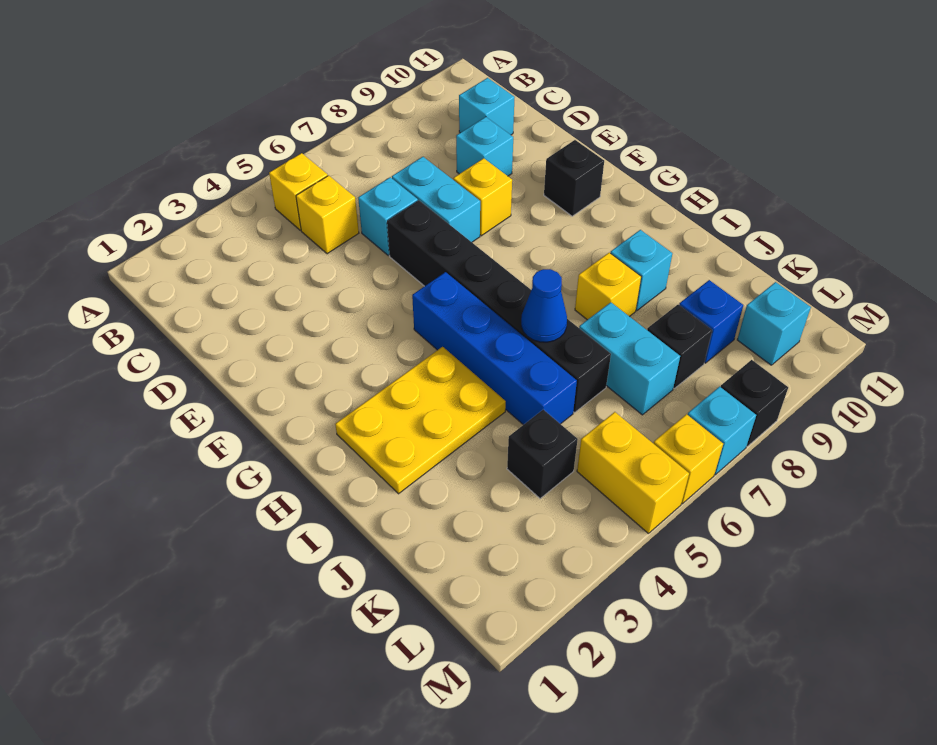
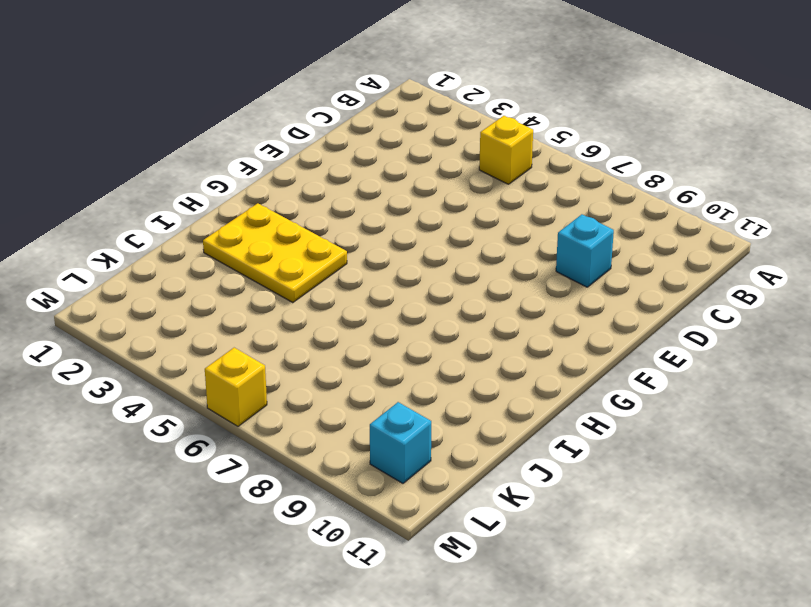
none -> yellow brick C5 level 1
none -> cyan brick C10 level 1
none -> cyan brick D6 level 1

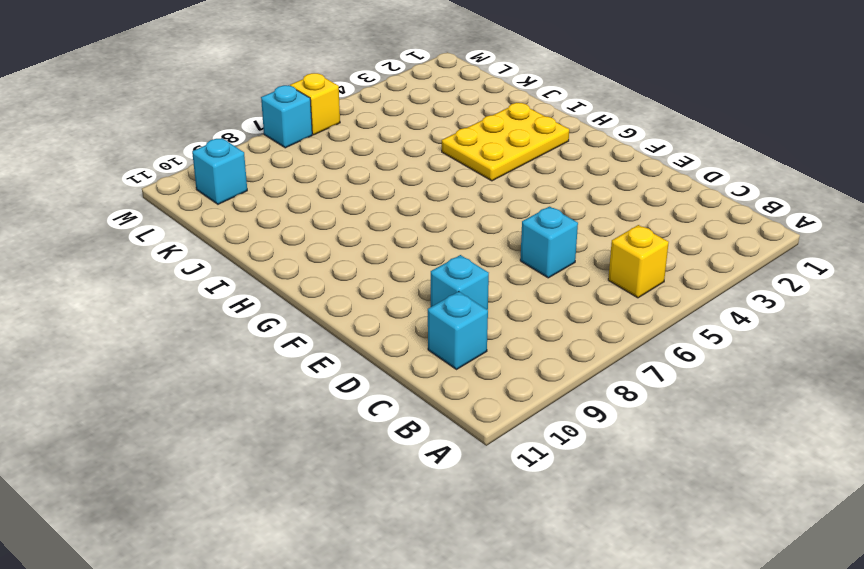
none -> yellow brick C5 level 1
none -> cyan brick D7:E7 level 1
none -> black brick E6:J6 level 1

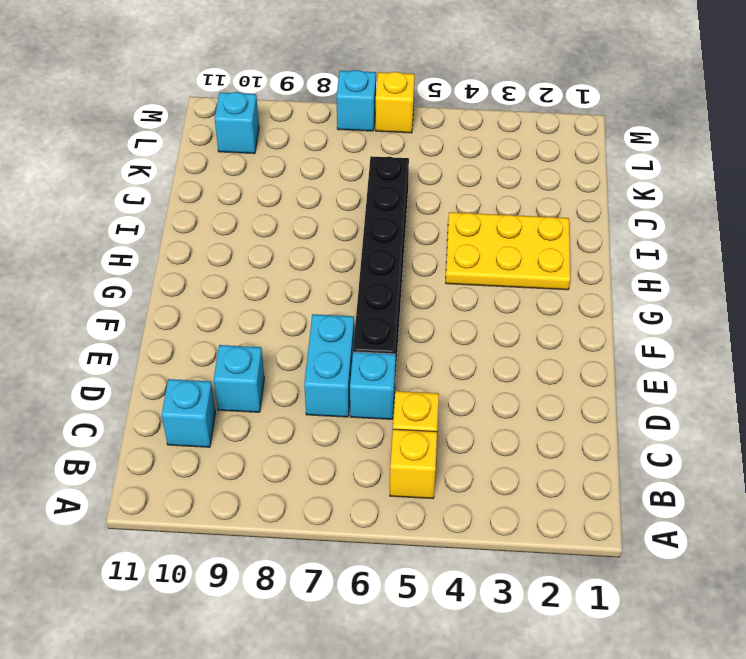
none -> yellow brick E8 level 1
none -> black brick F10 level 1
none -> blue brick G5:J5 level 1

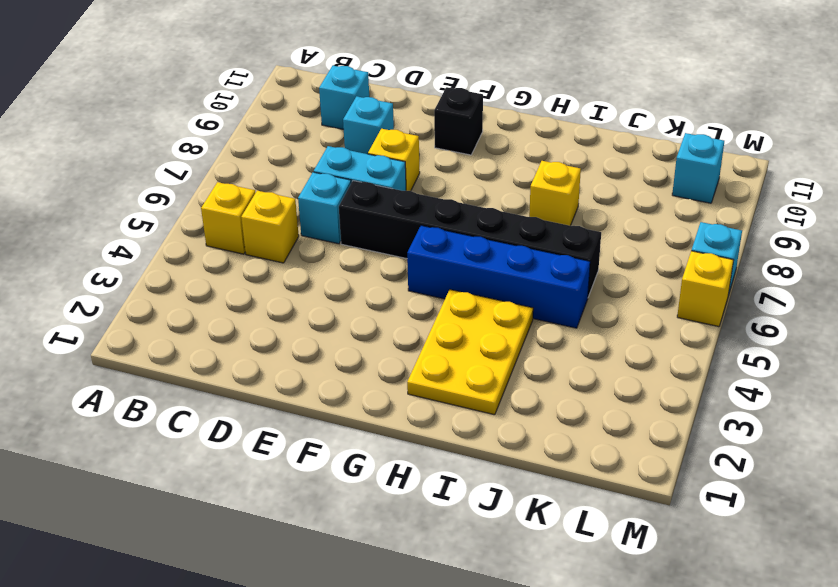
none -> cyan brick I9 level 1
none -> cyan brick J7:K7 level 1
none -> black brick K4 level 1

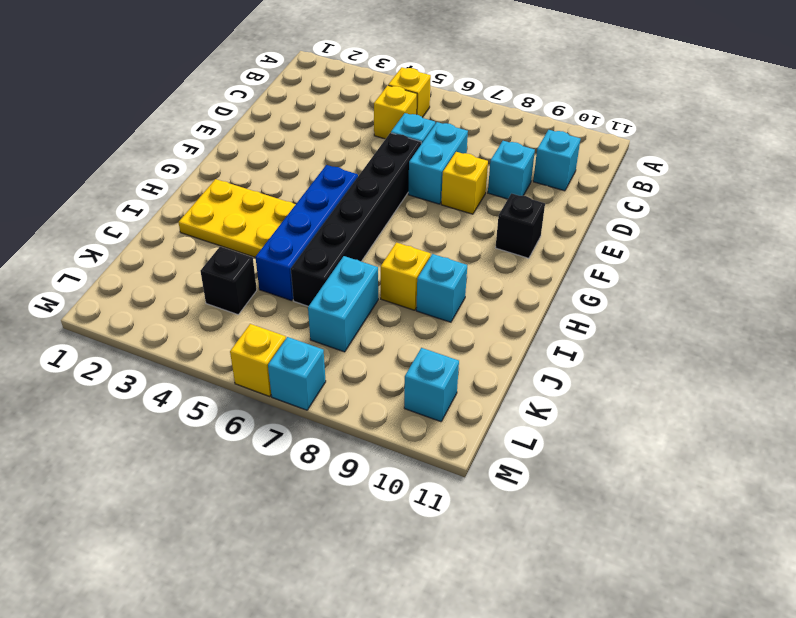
none -> black brick K8 level 1
none -> blue brick K9 level 1
none -> yellow brick L5:M5 level 1

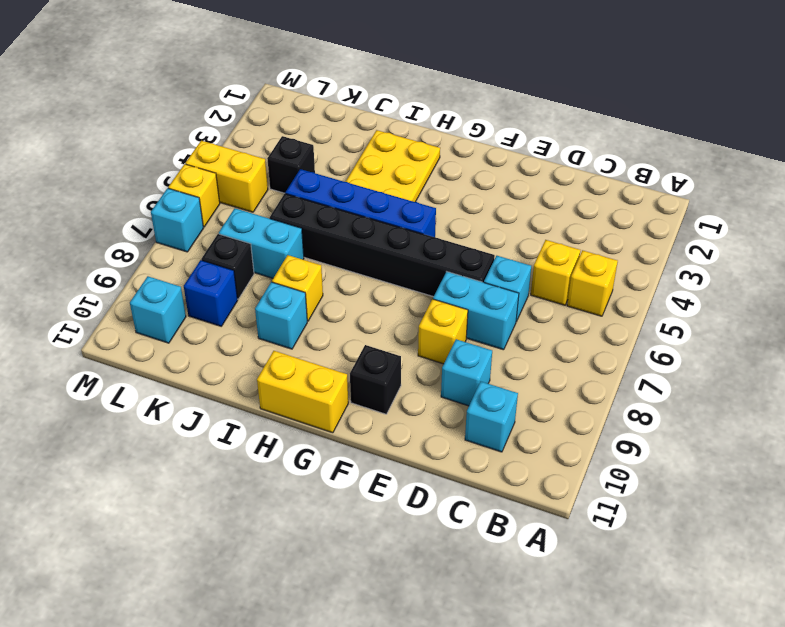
yellow brick G11:H11 level 1 -> none
none -> black brick M8 level 1
none -> blue cone I6 level 2

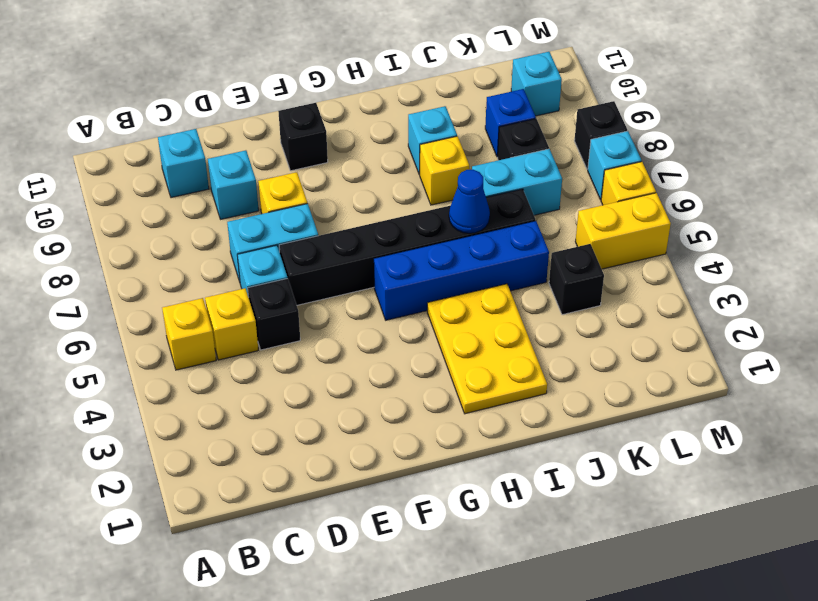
black brick D5 level 1 -> none

